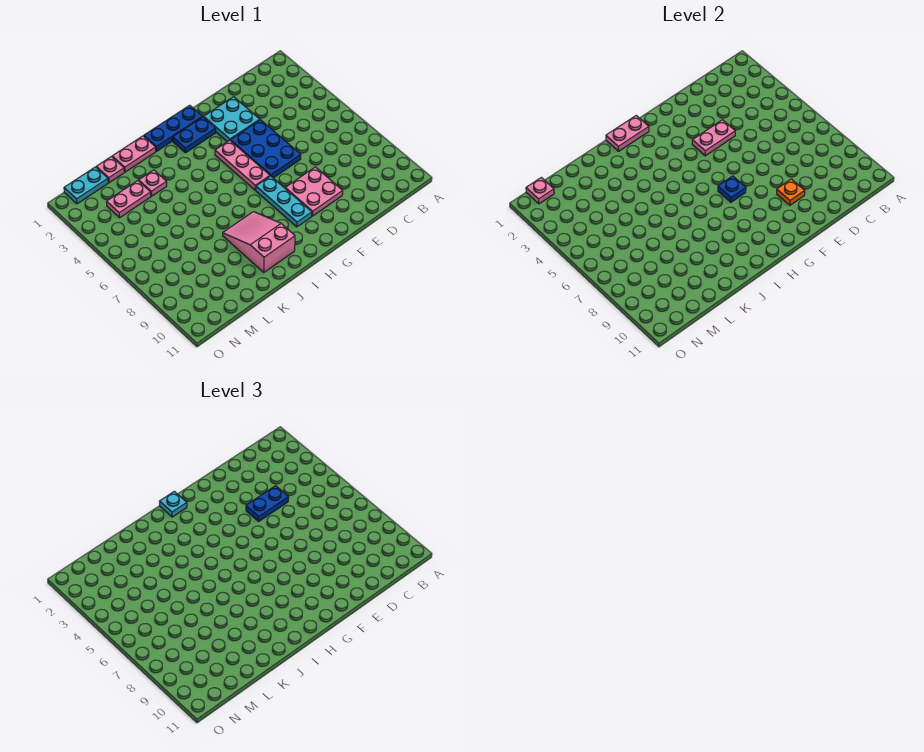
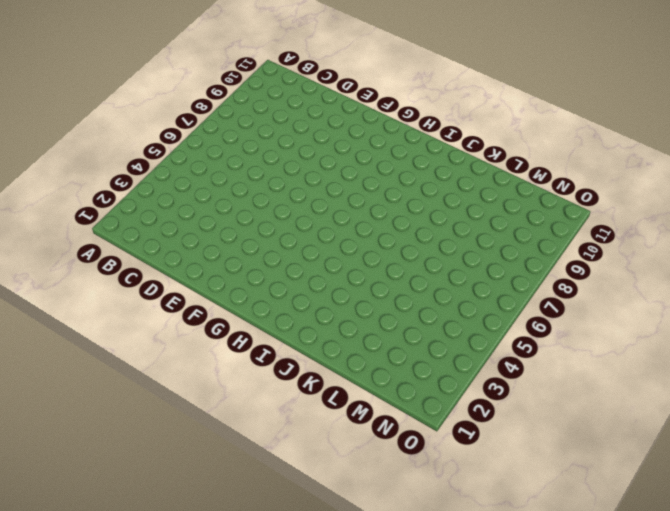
none -> cyan plate E2:F3 level 1
none -> blue plate E4:F6 level 1
none -> pink plate E8:F9 level 1

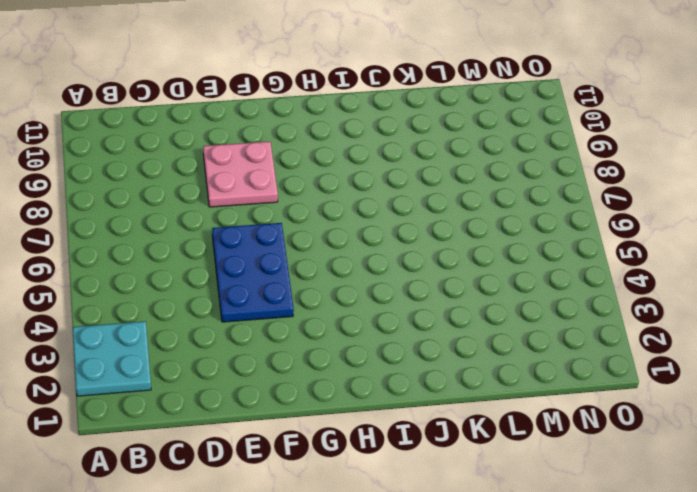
cyan plate A2:B3 level 1 -> cyan plate E2:F3 level 1
none -> blue plate G1:I1 level 1
none -> blue plate G2:H2 level 1
none -> pink plate G4:G6 level 1

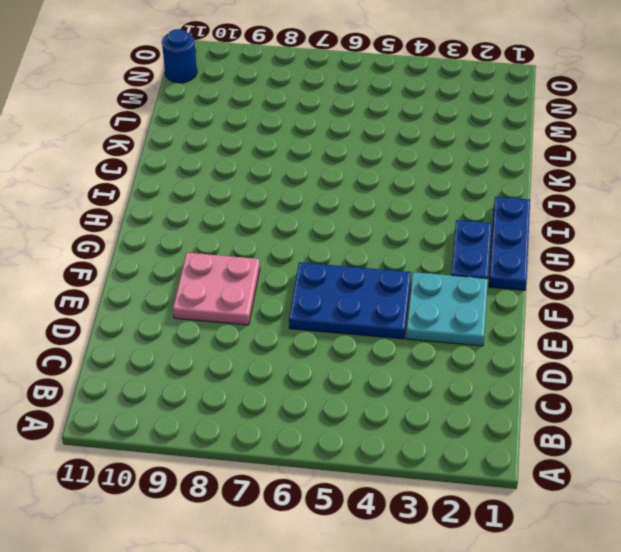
blue round brick N11 level 1 -> none
none -> pink plate G4:G6 level 1
none -> cyan plate G7:G9 level 1
none -> pink slope I8:J10 level 1 top 10

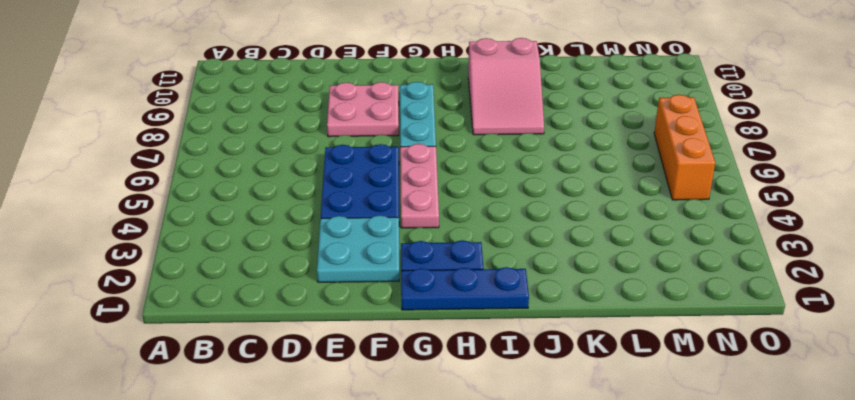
orange brick N5:N7 level 1 -> none
none -> pink plate J1:K1 level 1
none -> pink plate K3 level 1
none -> pink plate L1 level 1

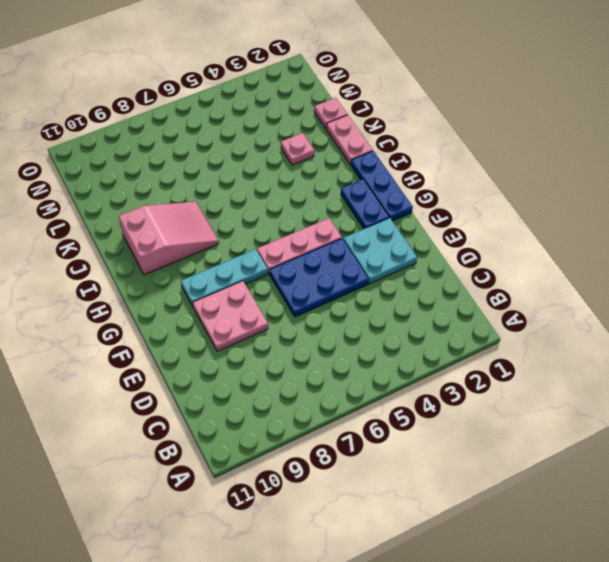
none -> pink plate L3:M3 level 1
none -> cyan plate M1:N1 level 1
none -> pink plate E4:F4 level 2

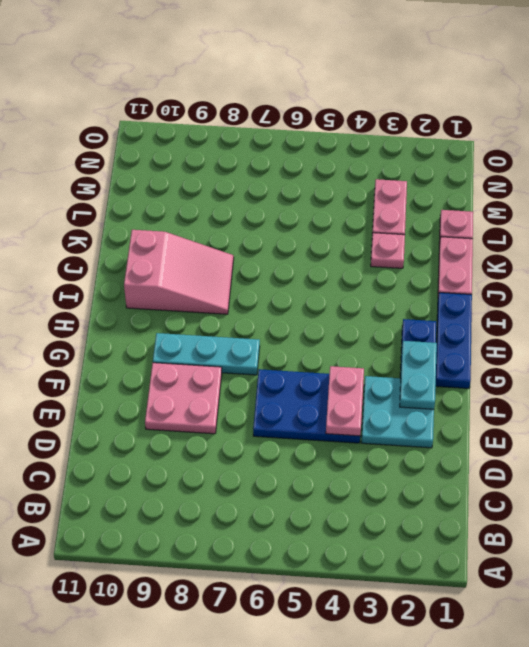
cyan plate F2:G2 level 2 -> cyan plate M1:N1 level 1
none -> pink plate G4:G6 level 1
none -> orange plate E9 level 2
none -> blue plate G7 level 2

